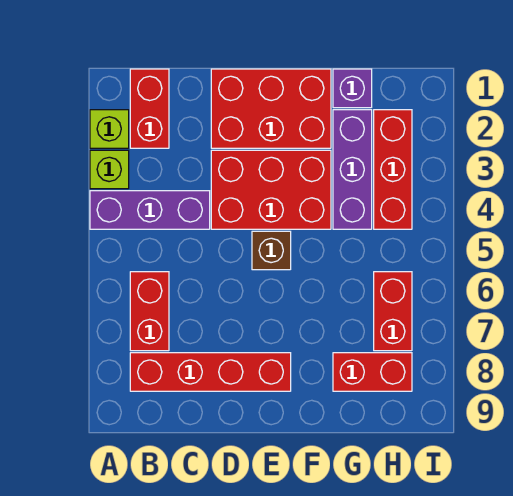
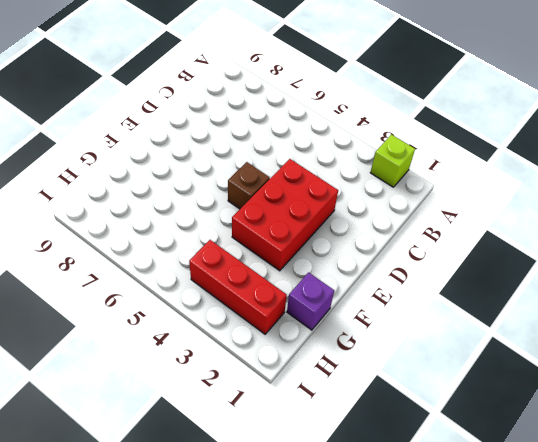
none -> lime brick A3 level 1
none -> purple brick A4:C4 level 1
none -> red brick B1:B2 level 1

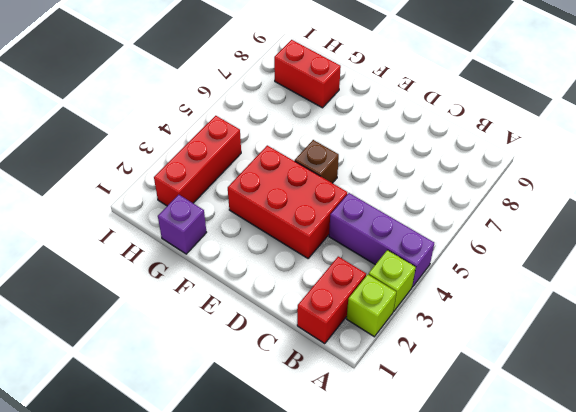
none -> red brick B6:B7 level 1
none -> red brick B8:E8 level 1
none -> red brick D1:F2 level 1

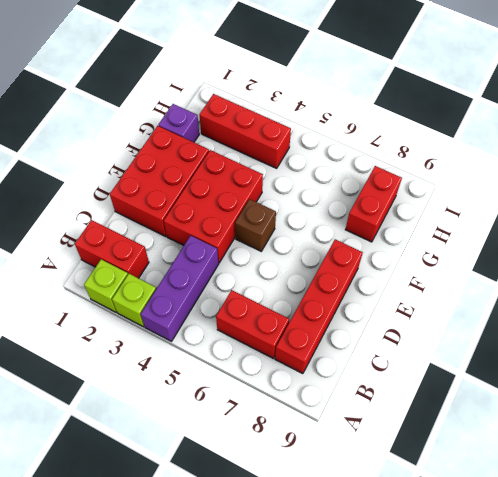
none -> purple brick G2:G4 level 1
none -> red brick H6:H7 level 1

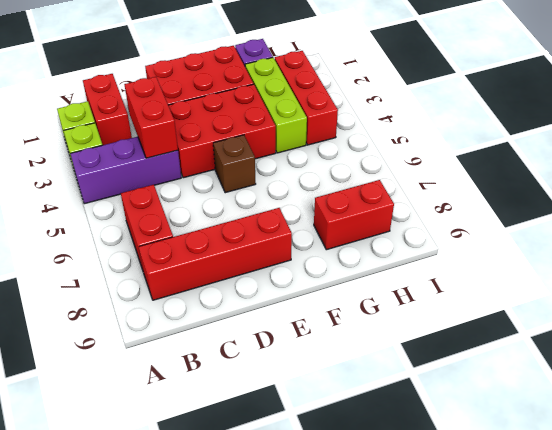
red brick C3:C4 level 2 -> red brick H6:H7 level 1
lime brick G2:G4 level 1 -> purple brick G2:G4 level 1

